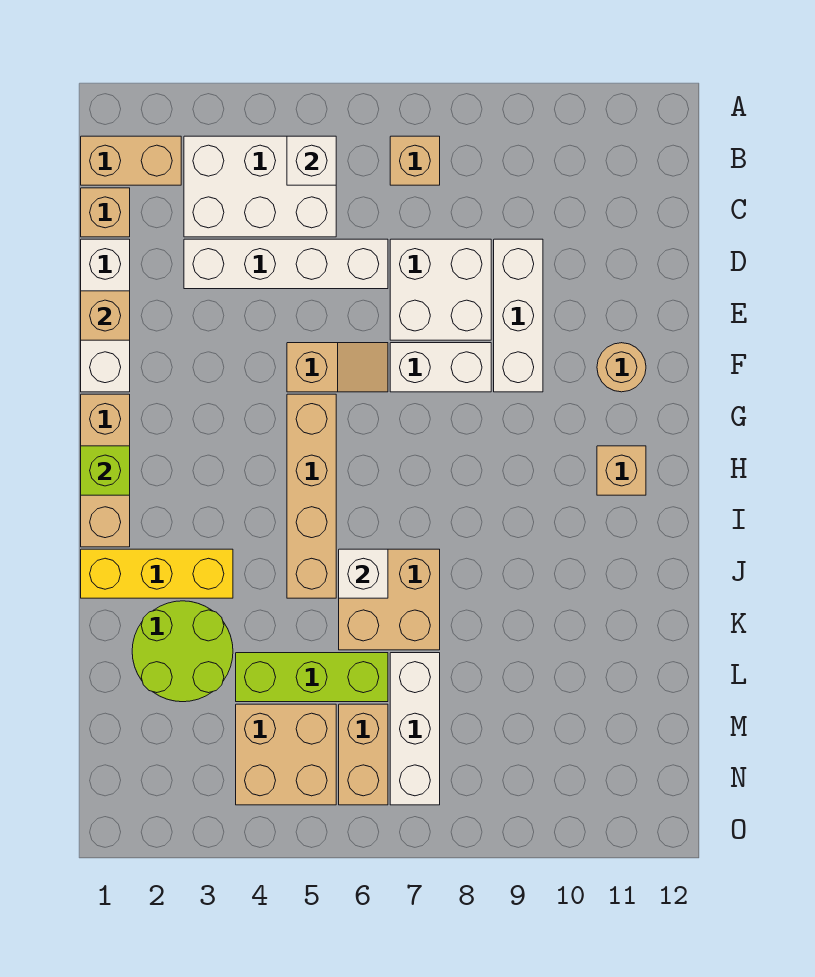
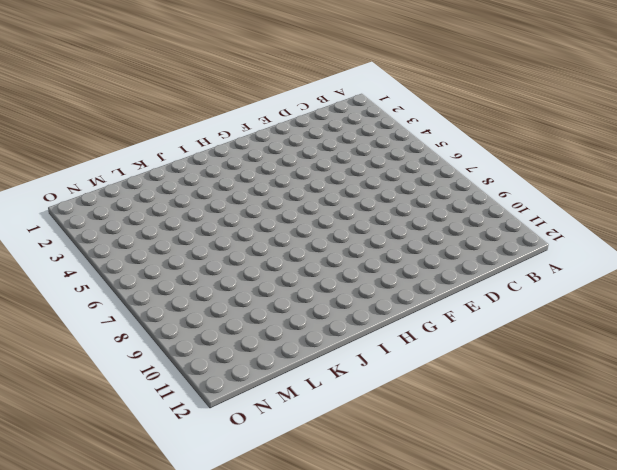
none -> tan brick B1:B2 level 1
none -> white brick B3:C5 level 1
none -> tan brick B7 level 1

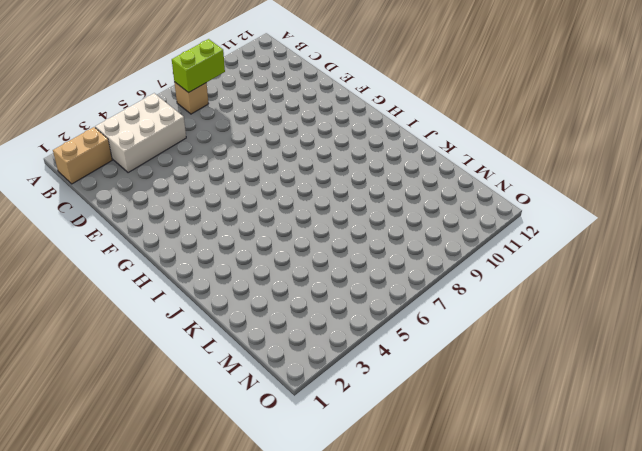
lime brick B7:B8 level 2 -> none
none -> tan brick C1 level 1
none -> white brick D1:F1 level 1
none -> white brick D3:D6 level 1

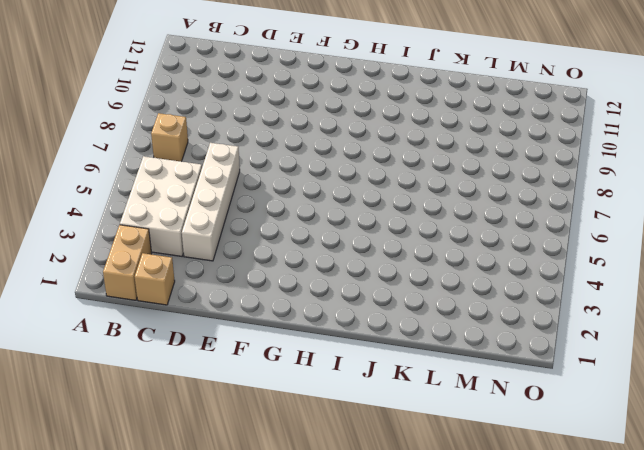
none -> white brick D1:F1 level 1
none -> white brick D7:E8 level 1
none -> white brick D9:F9 level 1

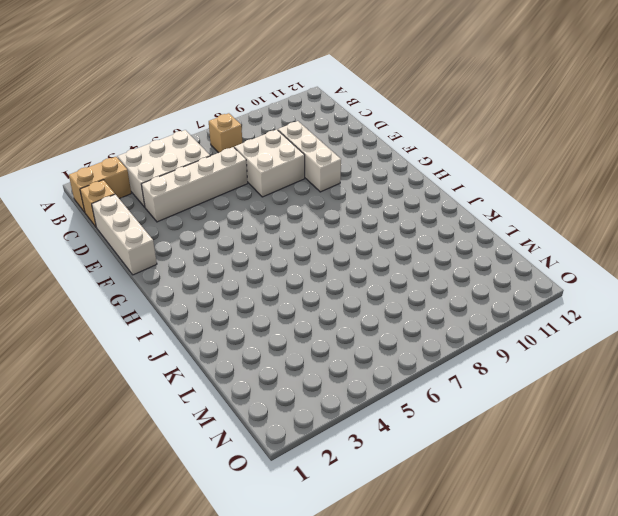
none -> tan slope F5:F6 level 1 top 5
none -> white brick F7:F8 level 1
none -> tan round brick F11 level 1

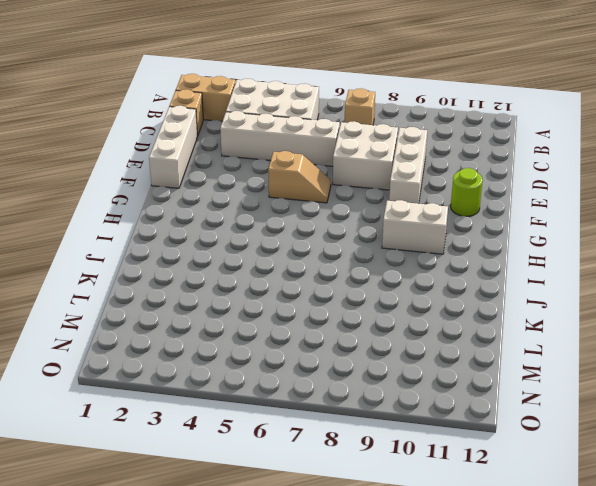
lime round brick F11 level 1 -> tan round brick F11 level 1
white brick H9:H10 level 1 -> white brick F7:F8 level 1
none -> tan brick G1:I1 level 1
none -> tan brick G5:J5 level 1
none -> tan brick H11 level 1

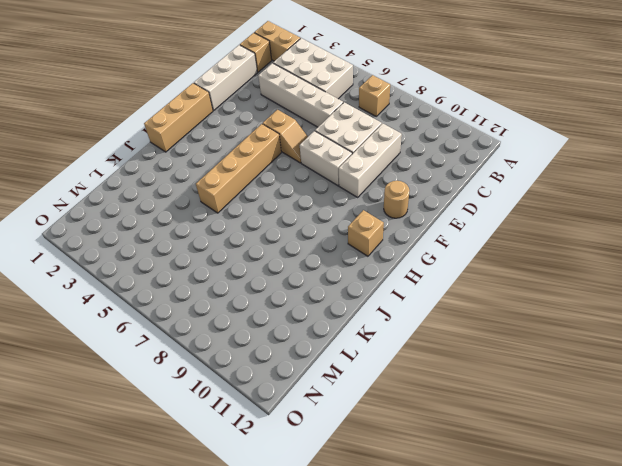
none -> yellow brick J1:J3 level 1
none -> tan brick J6:K7 level 1
none -> lime round brick K2:L3 level 1

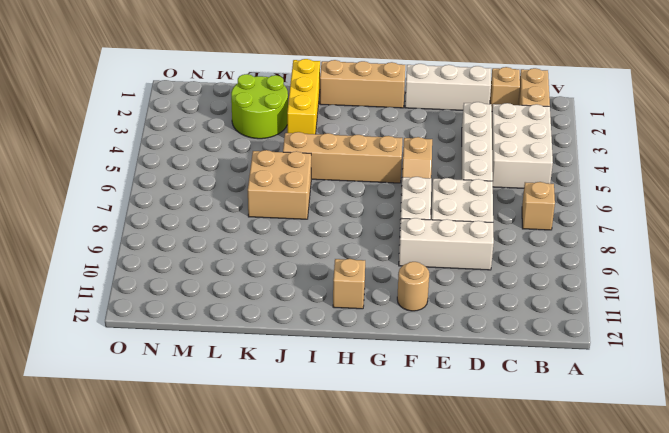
none -> lime brick L4:L6 level 1
none -> white brick L7:N7 level 1
none -> tan brick M4:N5 level 1

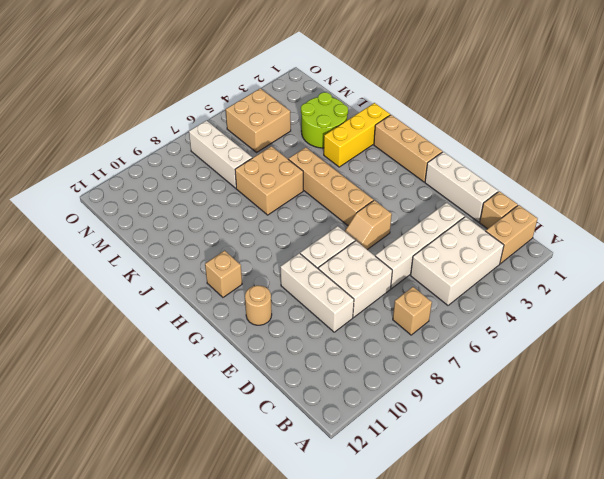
none -> lime brick L4:L6 level 1
none -> tan brick M6:N6 level 1
none -> white brick B5 level 2

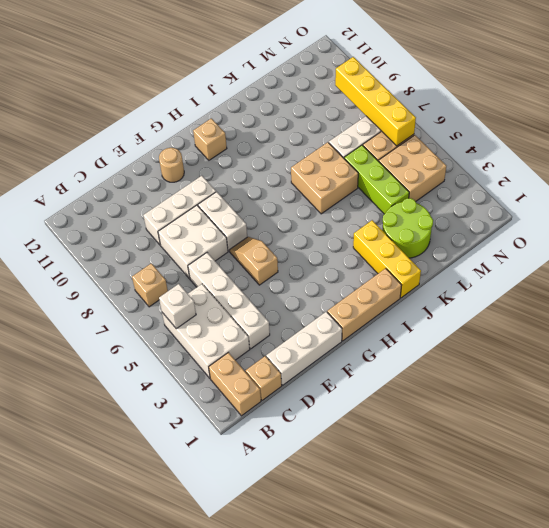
yellow brick N6:N9 level 2 -> none
none -> tan brick G5:J5 level 1
none -> tan brick E1 level 2
none -> lime brick H1 level 2

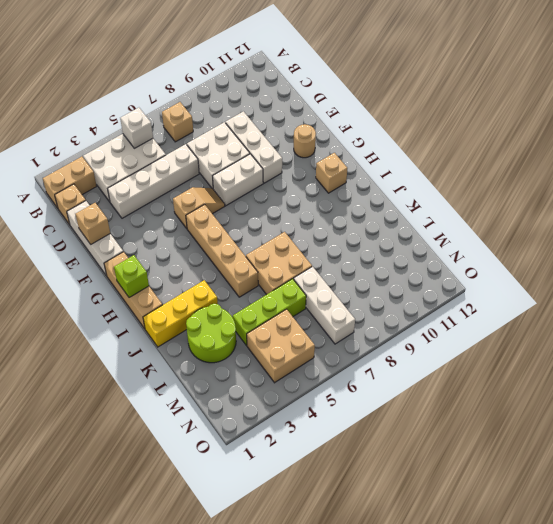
none -> tan brick M6:N6 level 1
none -> white brick J6 level 2

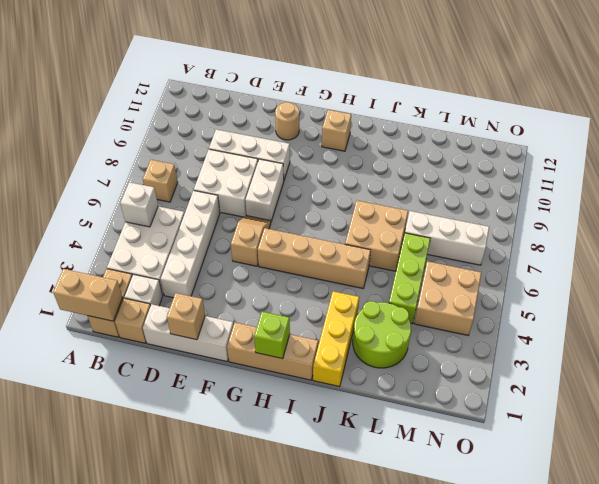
tan brick A1:B1 level 2 -> tan brick M6:N6 level 1
white brick C2 level 1 -> white brick J6 level 2

